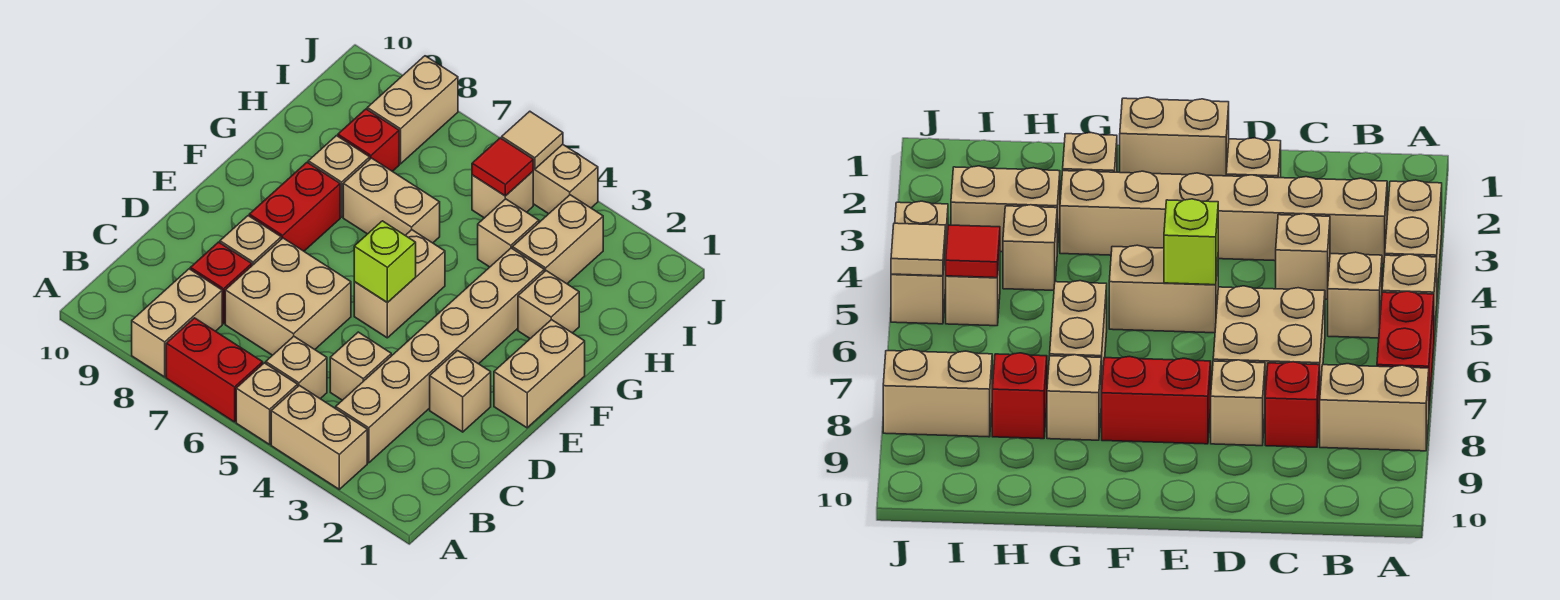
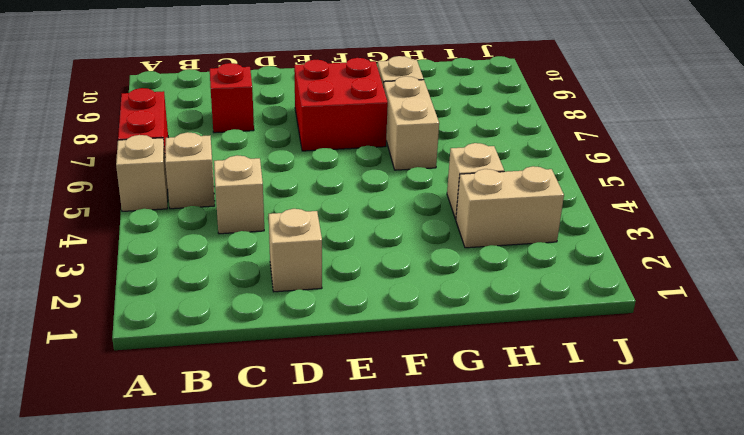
red brick E7:F8 level 1 -> red brick E8:F8 level 1
none -> tan brick A3:A4 level 1
none -> tan brick A8:B8 level 1
none -> tan brick B3:G3 level 1

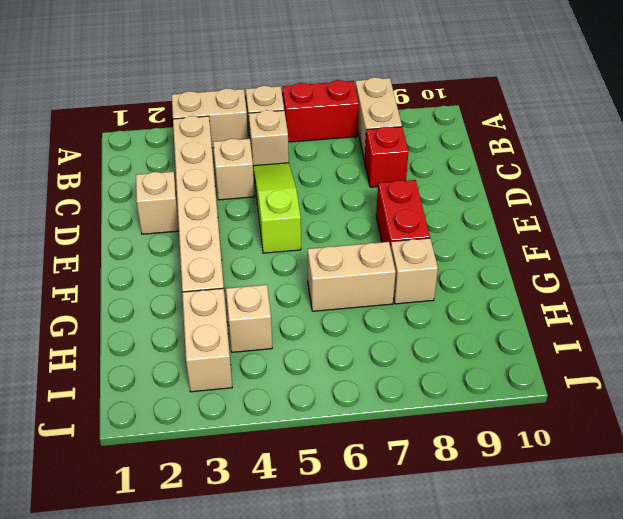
lime slope C5:E5 level 1 top E -> tan brick E5:F5 level 1
none -> tan brick C6:D7 level 1
none -> tan brick D8 level 1
none -> tan brick E1:F1 level 1

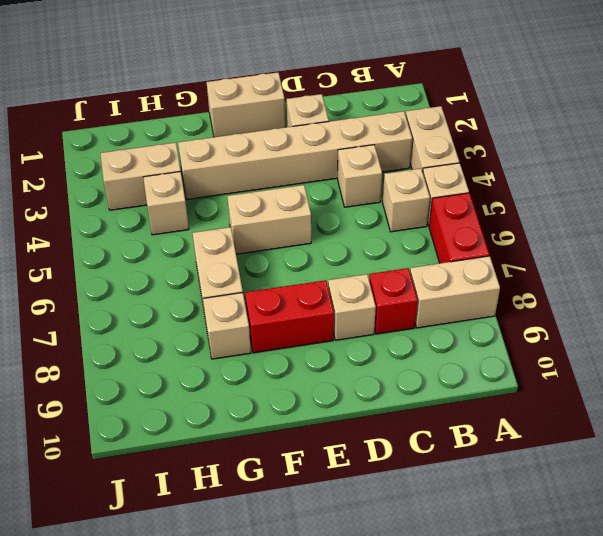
none -> tan brick C6:D7 level 1
none -> tan brick G2 level 1
none -> red brick H8 level 1

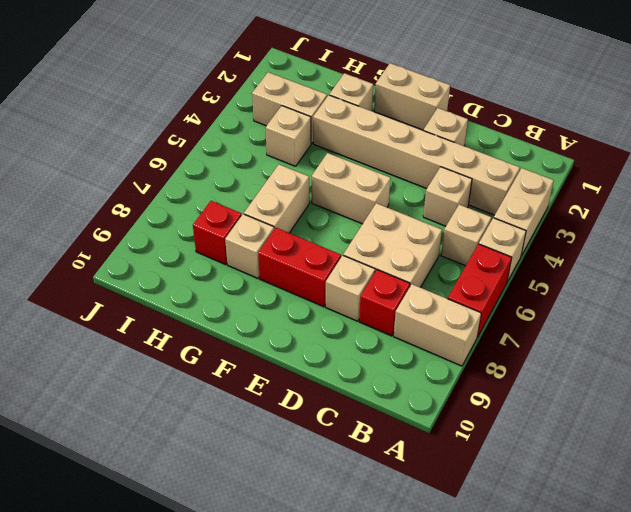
none -> tan brick I5 level 1
none -> tan brick I8:J8 level 1
none -> tan brick J4:J5 level 1

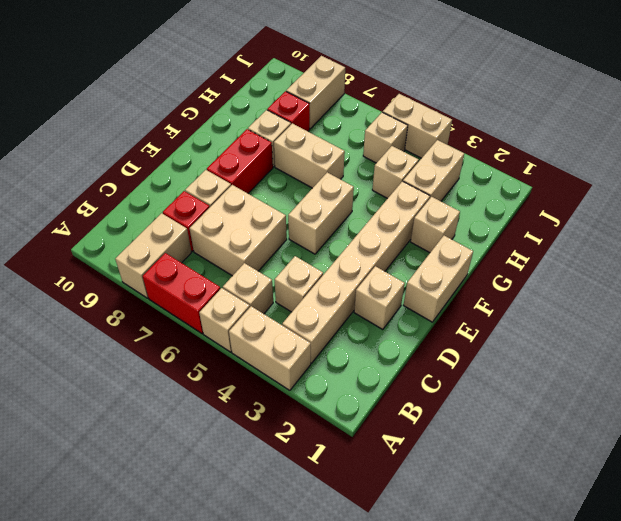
none -> lime brick E5 level 2
none -> red tile I5 level 2
none -> tan tile J5 level 2

